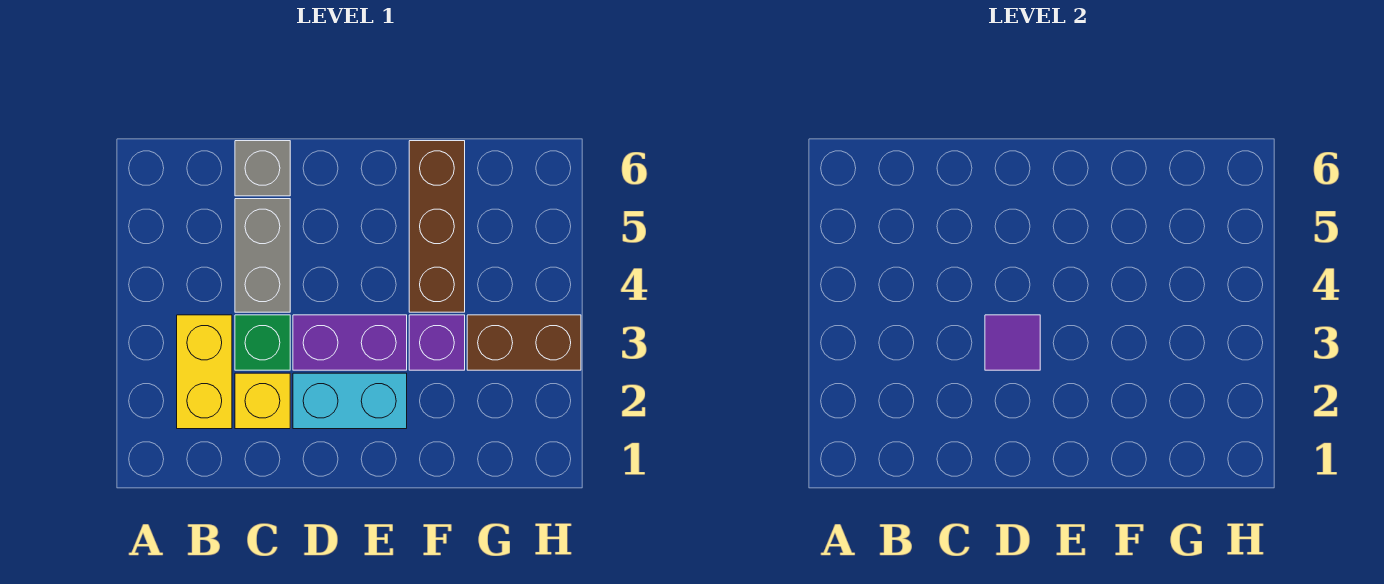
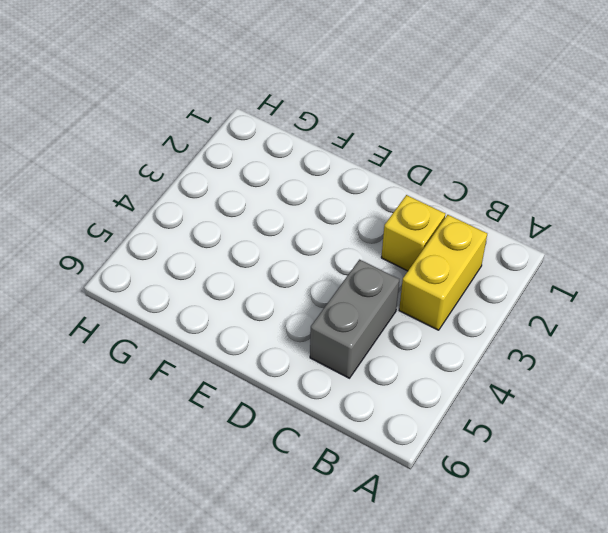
none -> green brick C3 level 1
none -> grey brick C6 level 1

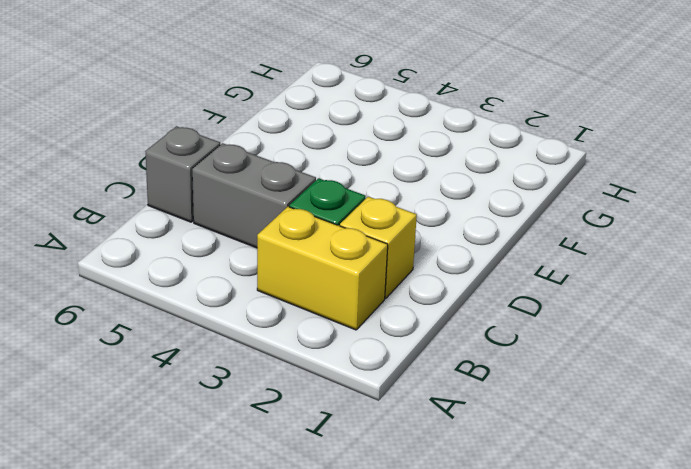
none -> cyan brick D2:E2 level 1
none -> purple brick D3:E3 level 1

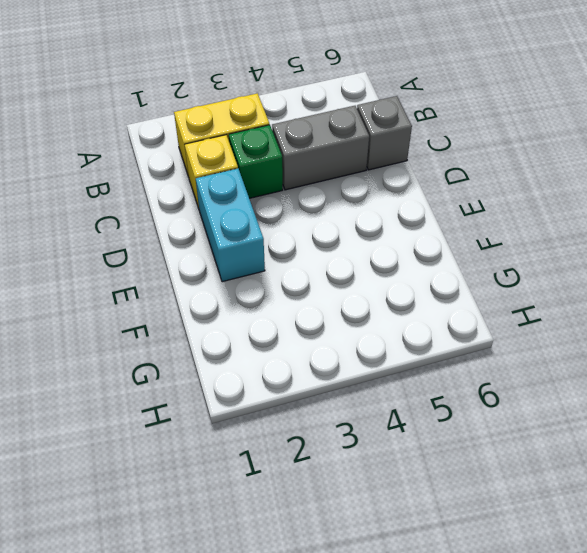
none -> purple brick D3:E3 level 1
none -> purple brick F3 level 1

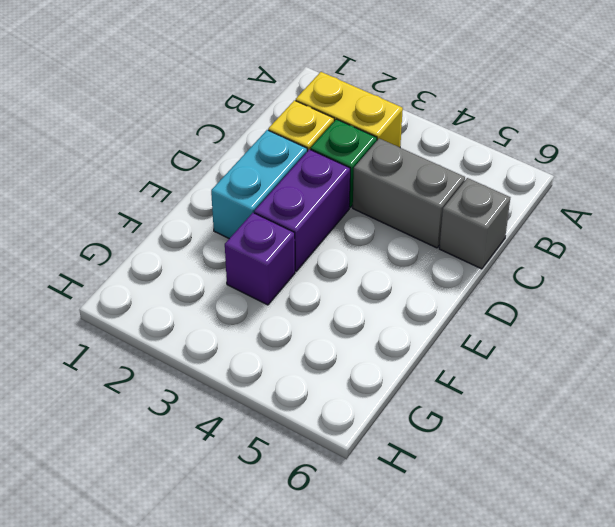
none -> brown brick F4:F6 level 1
none -> brown brick G3:H3 level 1

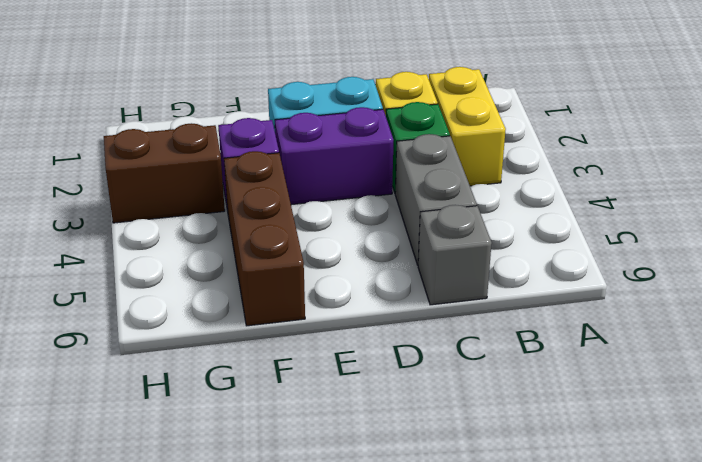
none -> purple tile D3 level 2

